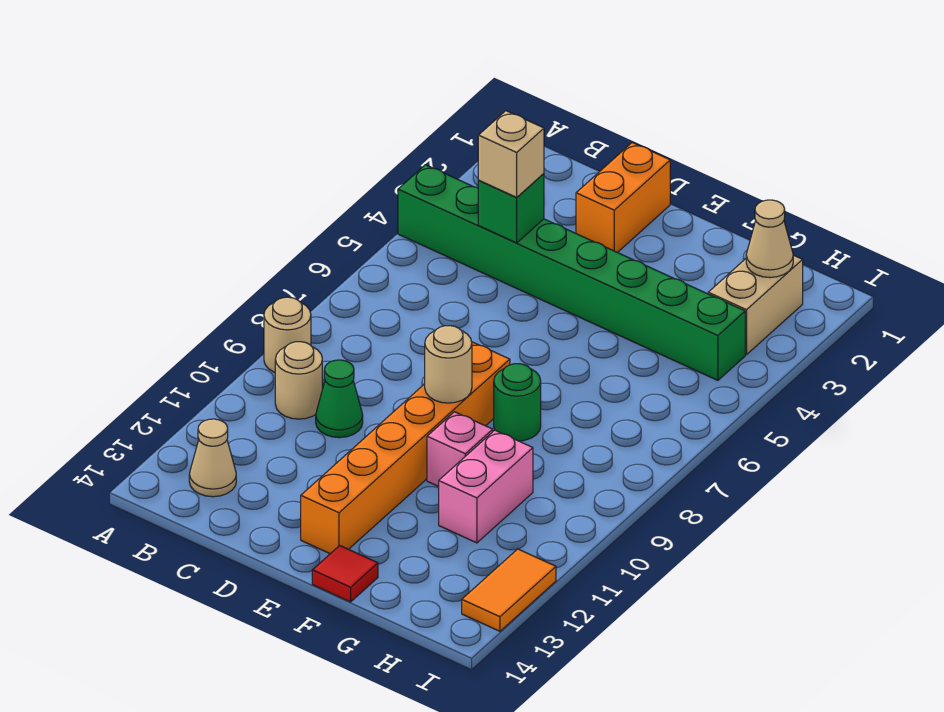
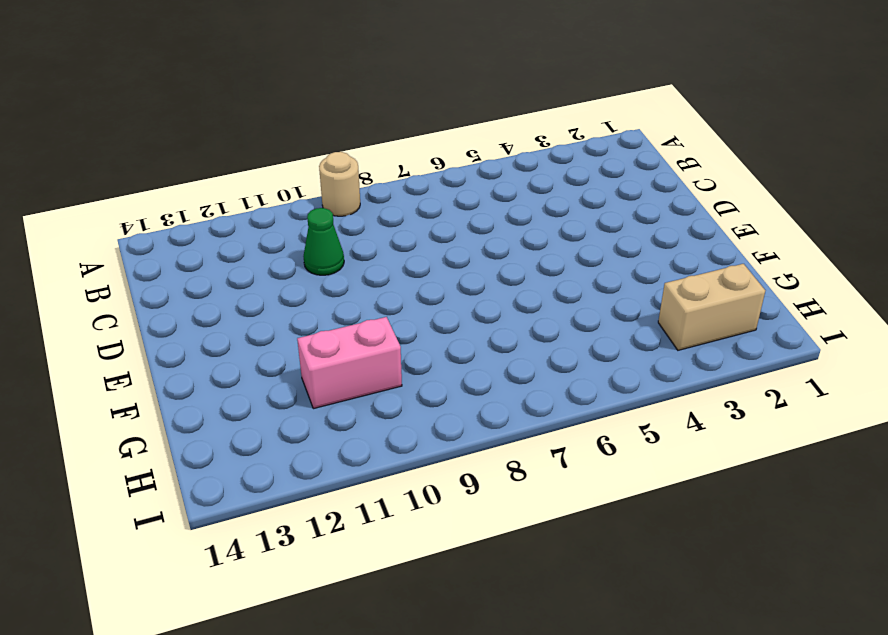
none -> green brick A4:H4 level 1
none -> tan round brick B10 level 1
none -> tan cone B13 level 1

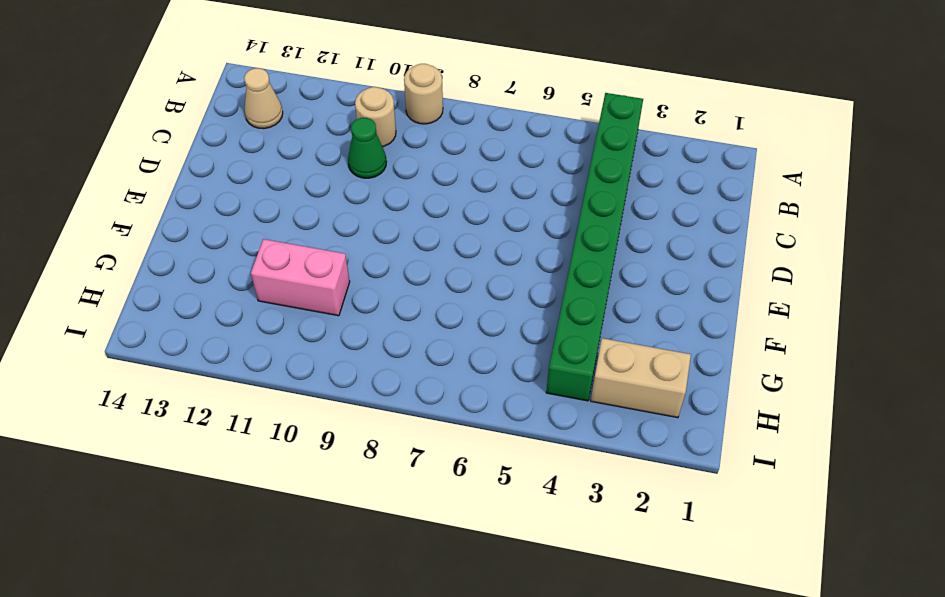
none -> orange brick D1:D2 level 1
none -> orange brick E8:E13 level 1
none -> green round brick F8 level 1

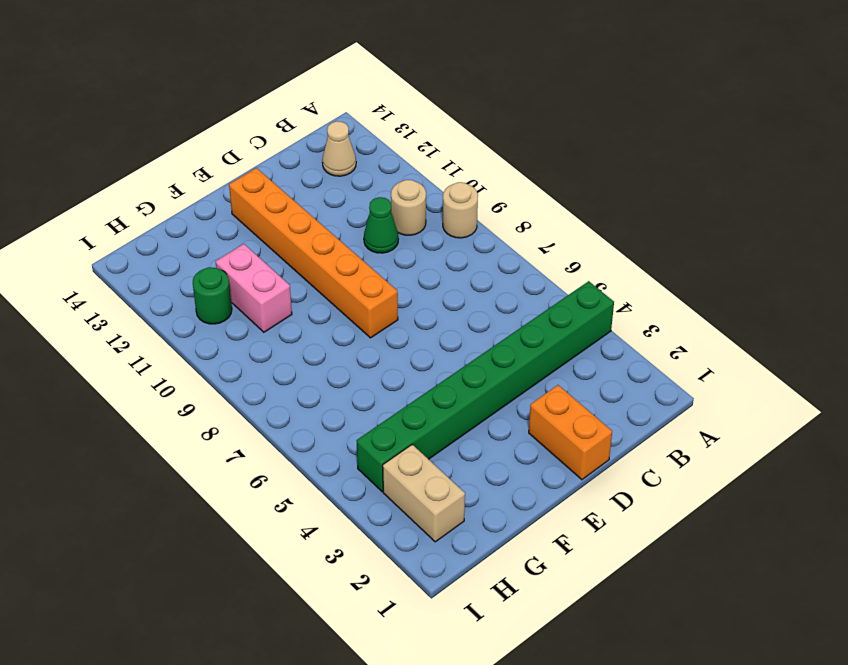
green round brick H11 level 1 -> green round brick F8 level 1
none -> pink brick F10 level 1
none -> red tile F14 level 1
none -> orange tile I12:I13 level 1

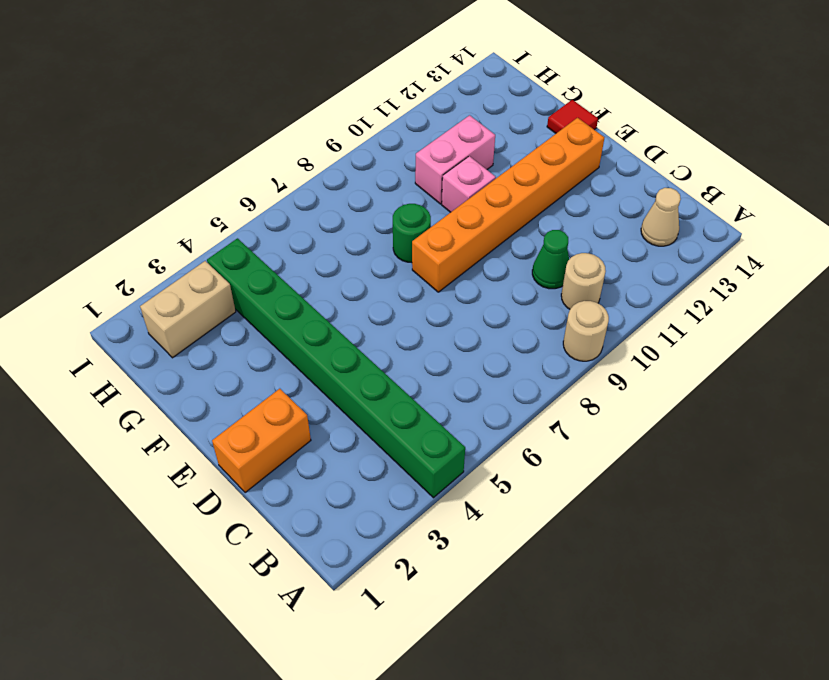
none -> orange tile I12:I13 level 1
none -> green brick C4 level 2
none -> tan round brick E9 level 2

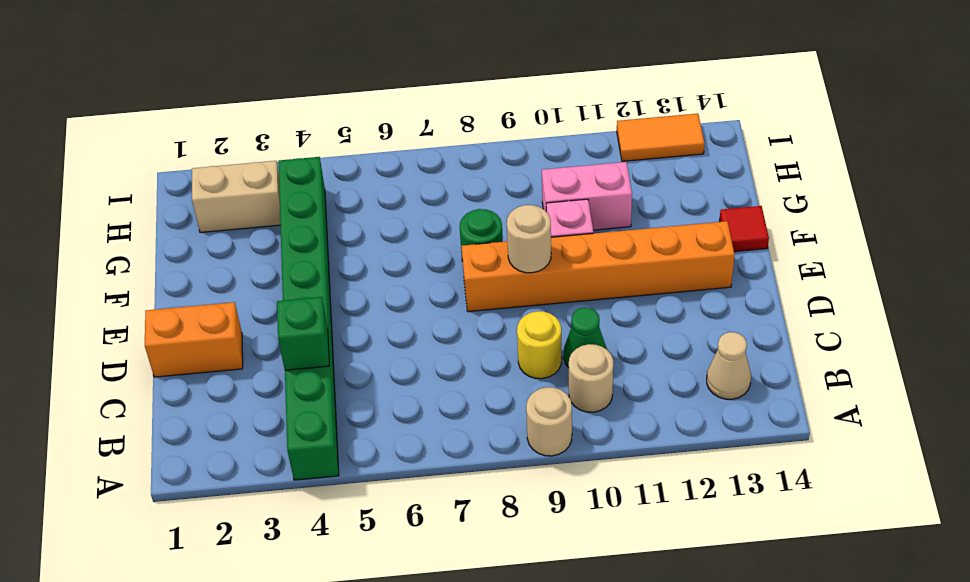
yellow round brick C9 level 1 -> none
none -> tan cone H2 level 2
none -> tan brick C4 level 3

